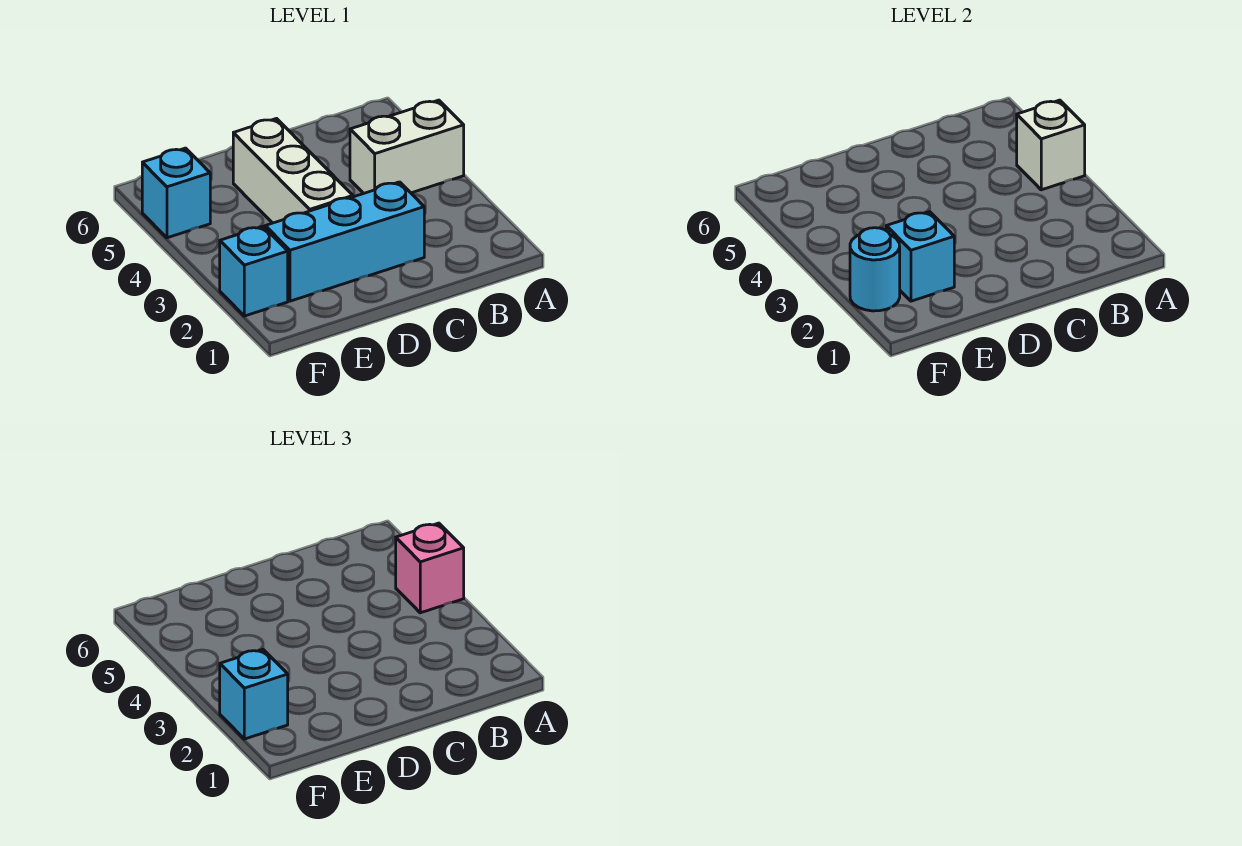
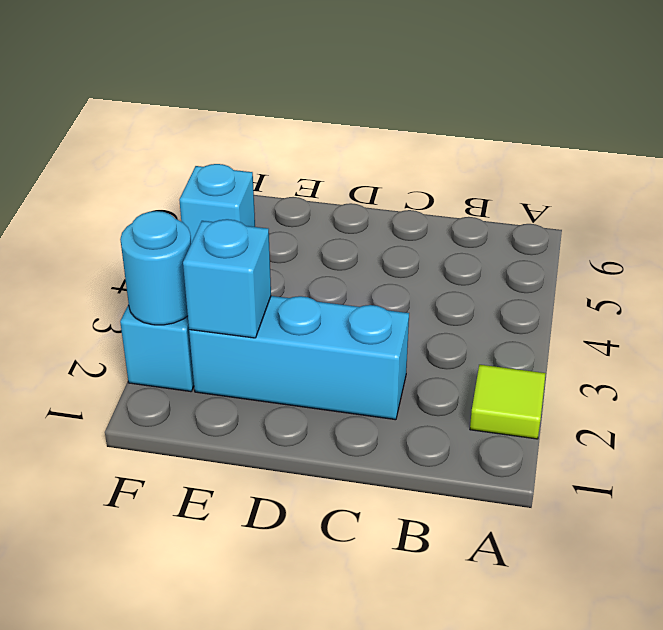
lime tile A2 level 1 -> none
none -> white brick A4:B4 level 1
none -> white brick D3:D5 level 1

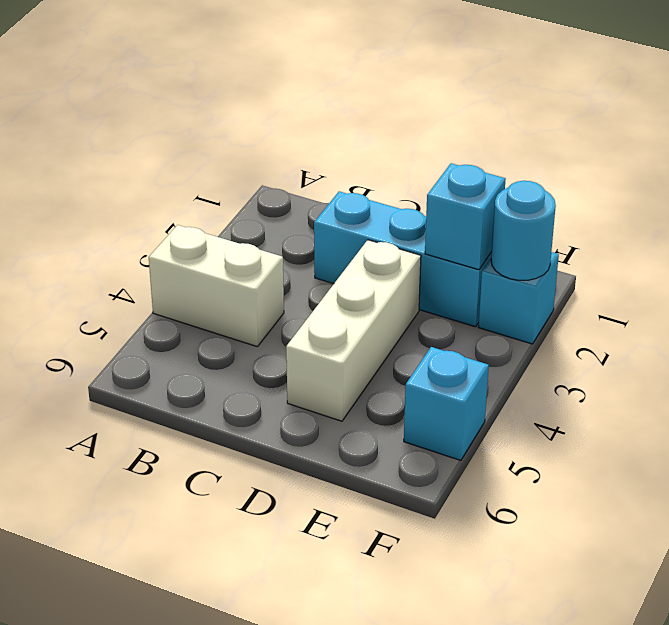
none -> white brick A4 level 2
none -> pink brick A4 level 3

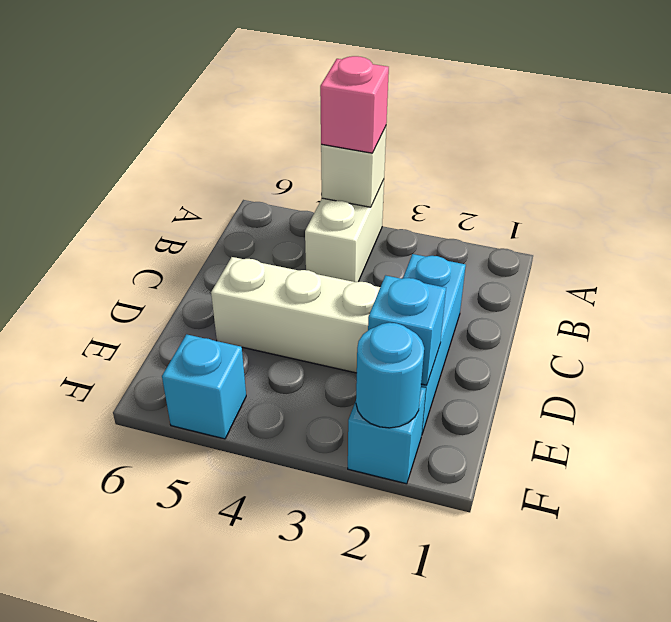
none -> cyan brick F2 level 3

